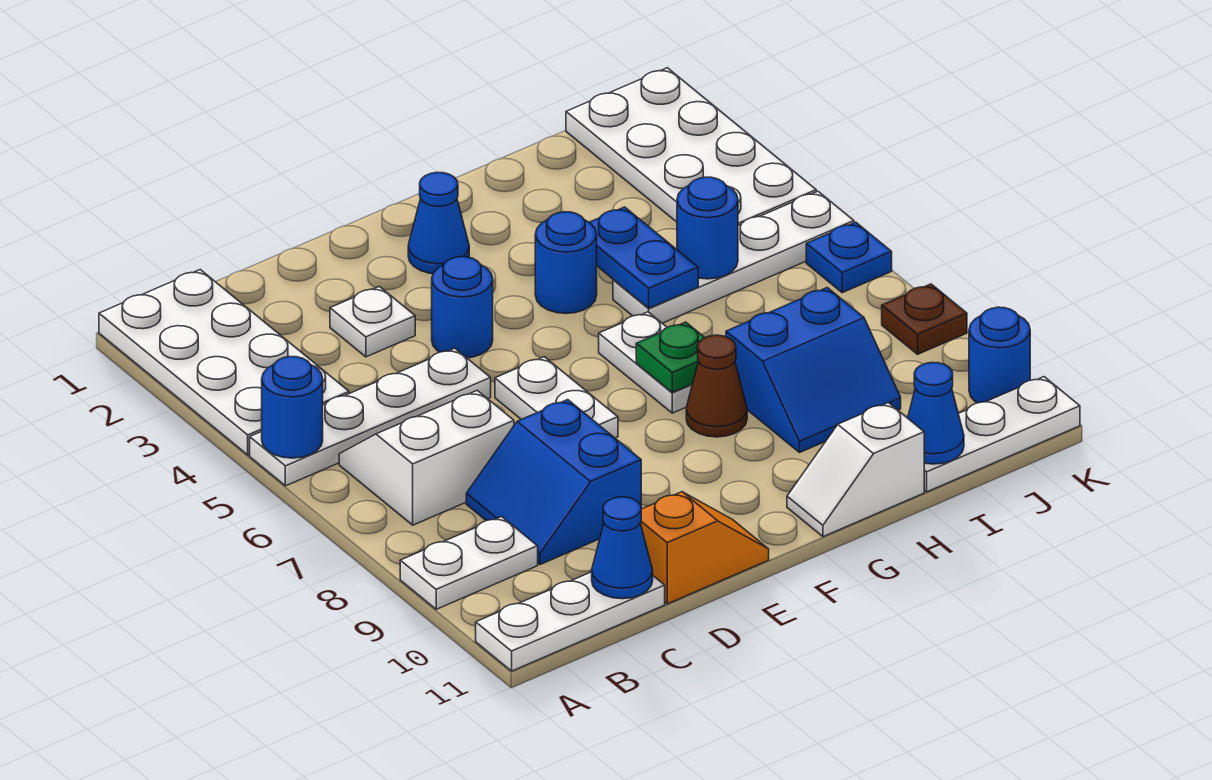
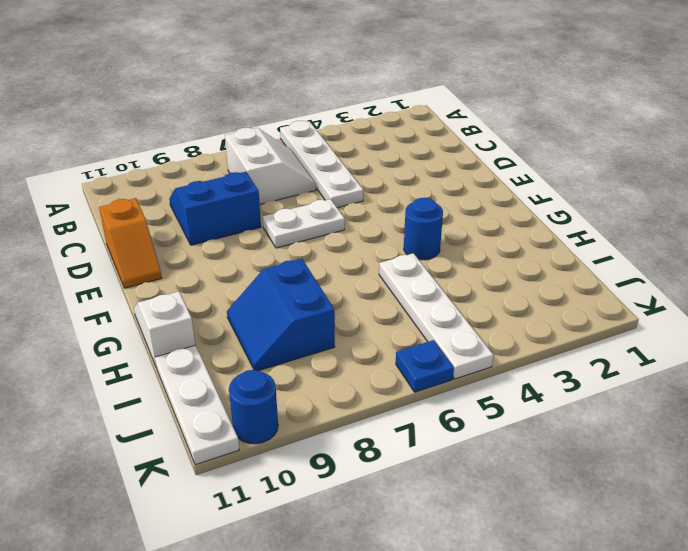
none -> white plate A1:B4 level 1
none -> white plate A9:B9 level 1
none -> white plate A11:C11 level 1

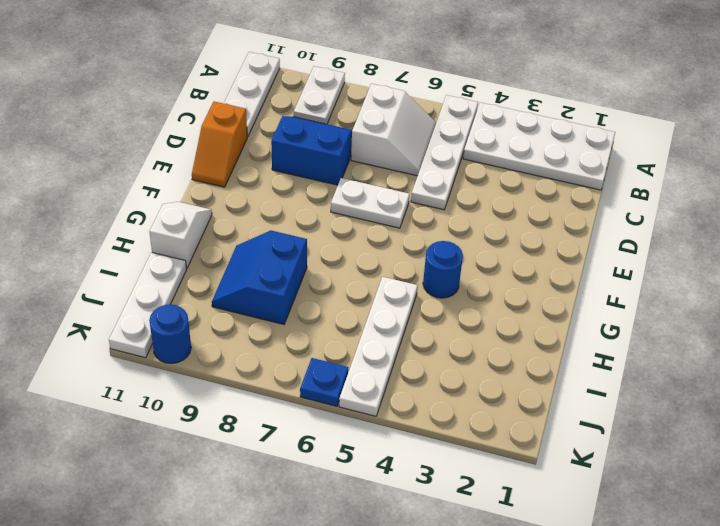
none -> white plate D3 level 1
none -> blue round brick E4 level 1
none -> blue cone F2 level 1

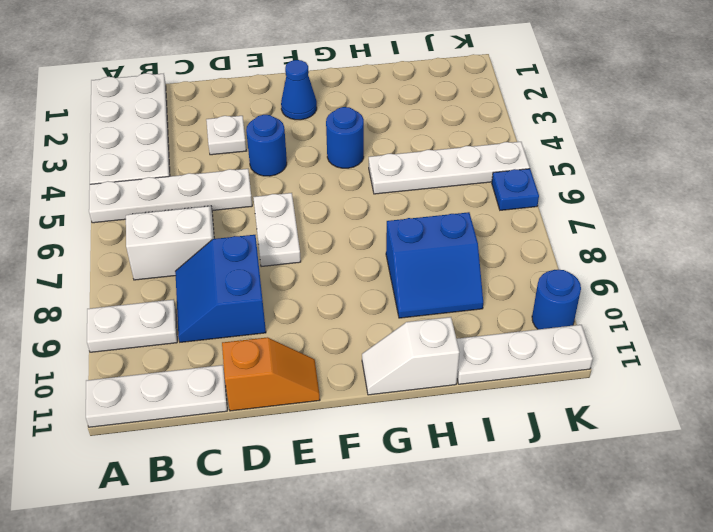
none -> white plate G6:G7 level 1
none -> brown cone G8 level 1
none -> white plate J1:K4 level 1

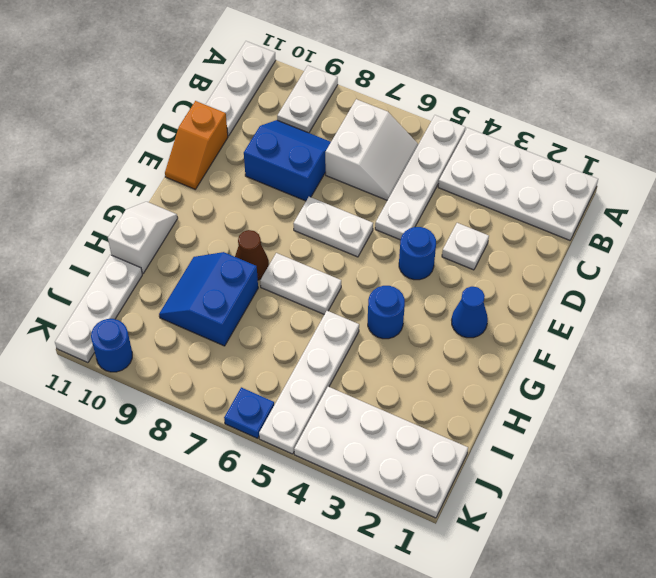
none -> brown plate K8 level 1
none -> blue round brick A5 level 2
none -> blue cone C11 level 2

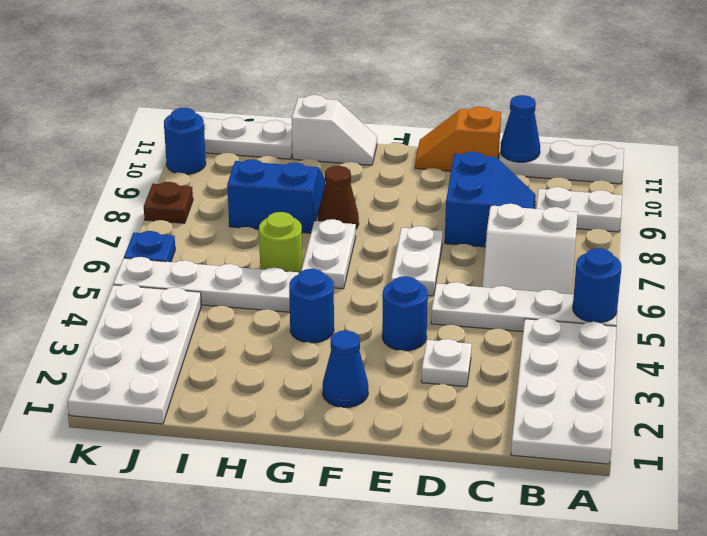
lime round brick H6 level 1 -> none
none -> green plate G7 level 2
none -> blue plate H4:H5 level 2
none -> blue round brick I5 level 2

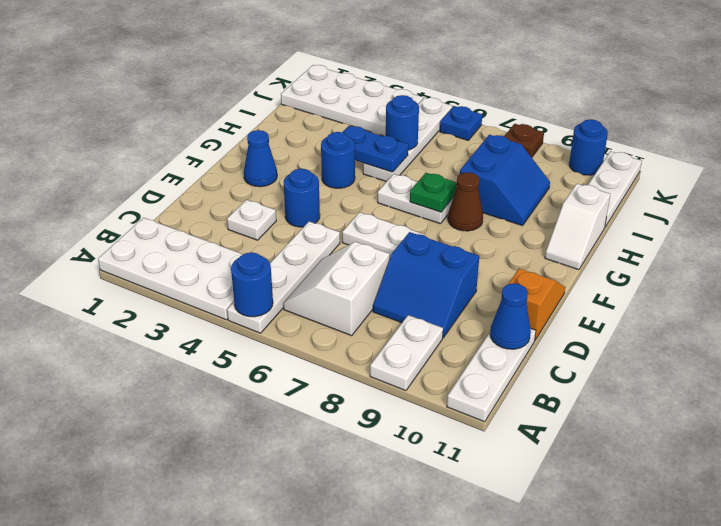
none -> blue cone I11 level 2

